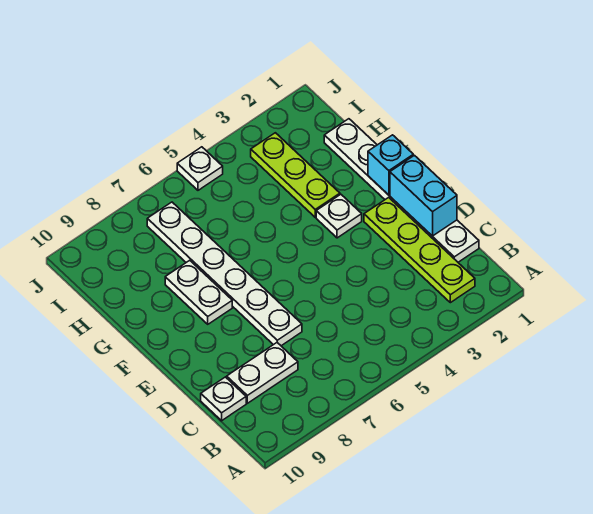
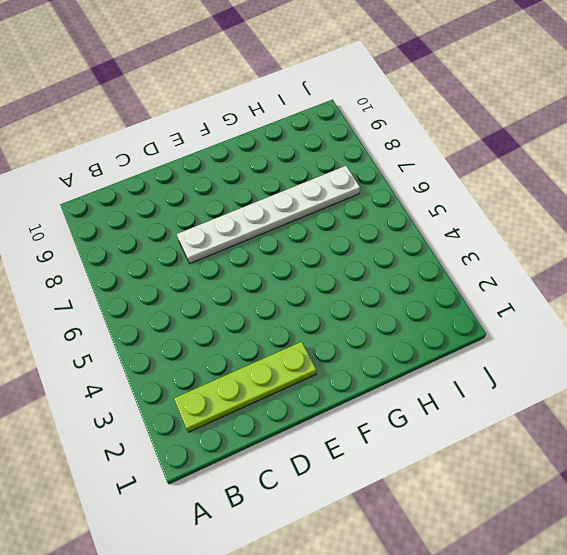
none -> white plate C1:H1 level 1
none -> white plate C8:C9 level 1

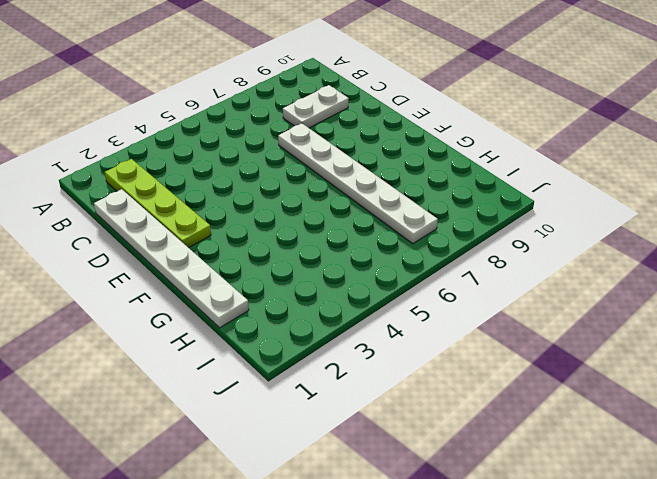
none -> white plate C10 level 1
none -> white plate F3 level 1

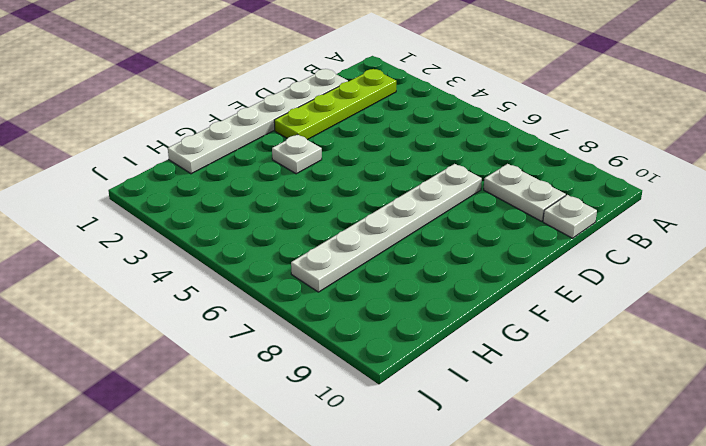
none -> white plate F8:G8 level 1
none -> lime plate G3:I3 level 1

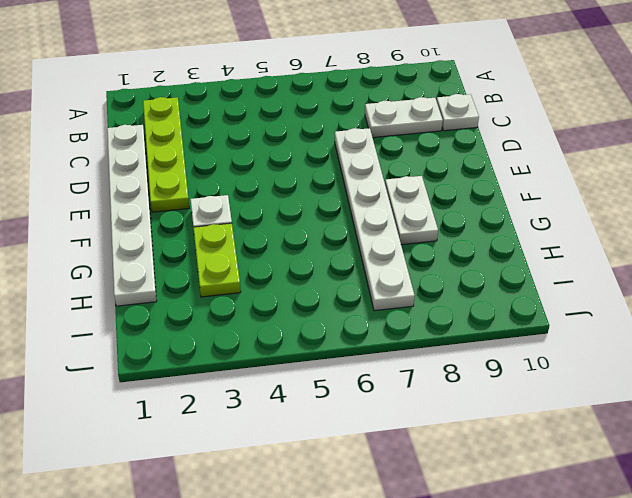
lime plate G3:H3 level 1 -> lime plate G3:I3 level 1
none -> white plate J5 level 1
none -> cyan brick D1:E1 level 2

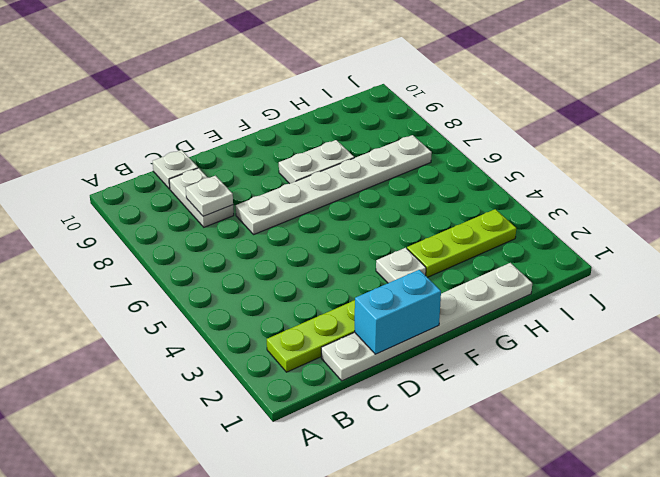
white plate C8 level 2 -> white plate J5 level 1
none -> cyan brick F1 level 2

